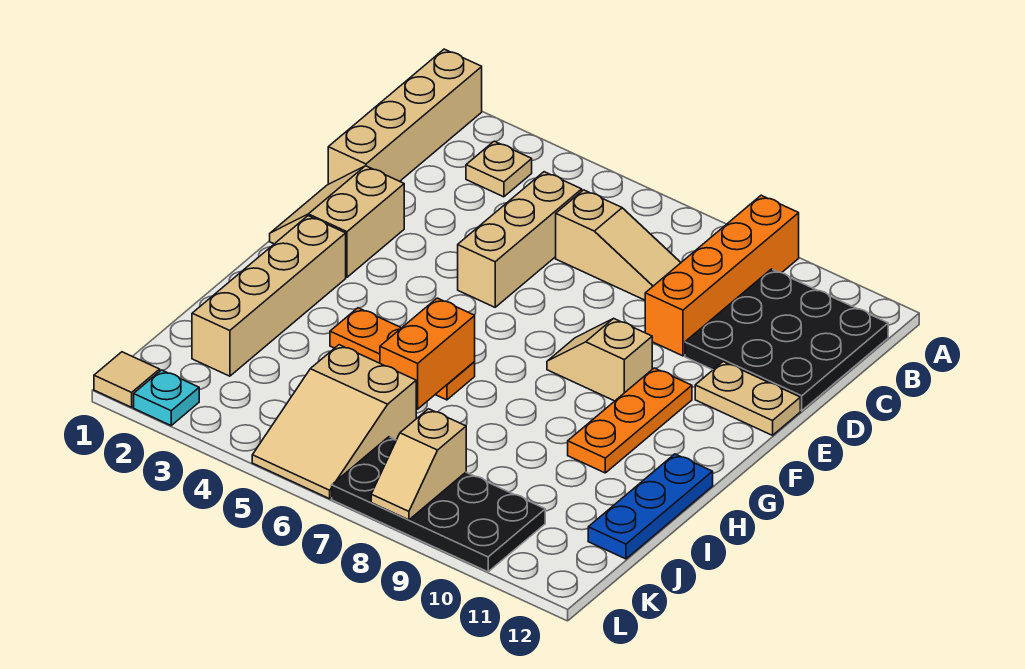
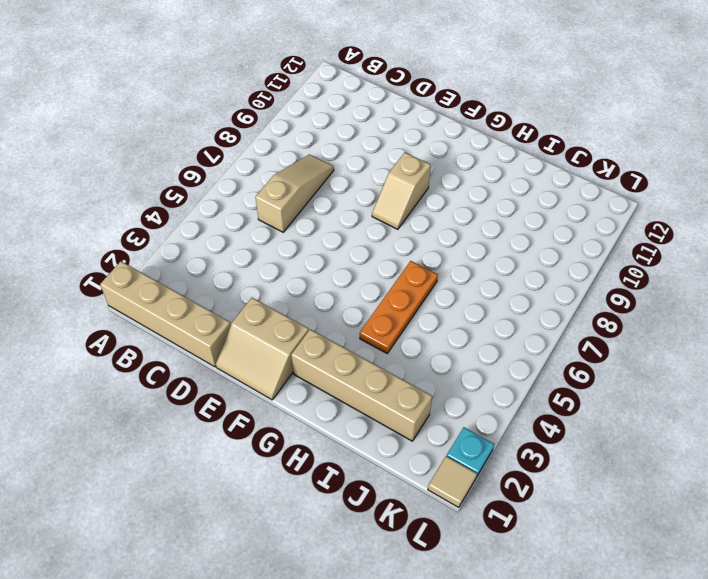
none -> orange brick A9:D9 level 1
none -> tan plate B3 level 1
none -> black plate B10:D12 level 1

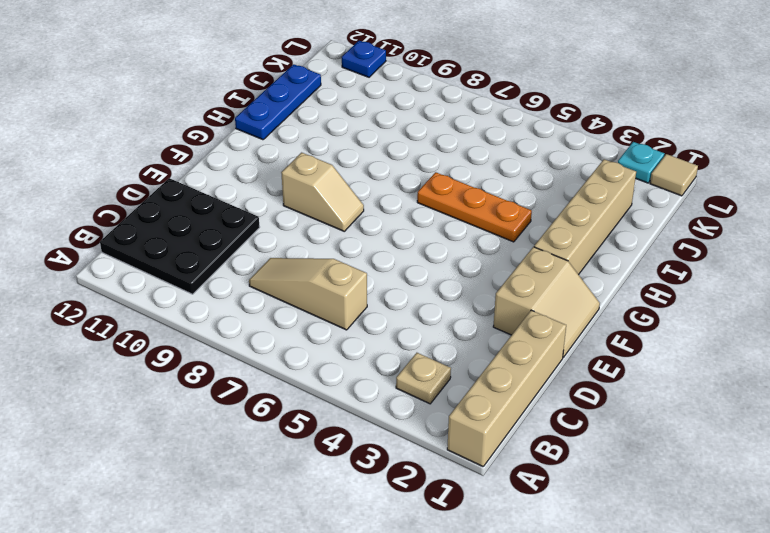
blue plate L11 level 1 -> none
none -> orange brick A9:D9 level 1
none -> tan brick C5:E5 level 1
none -> tan plate E11:E12 level 1

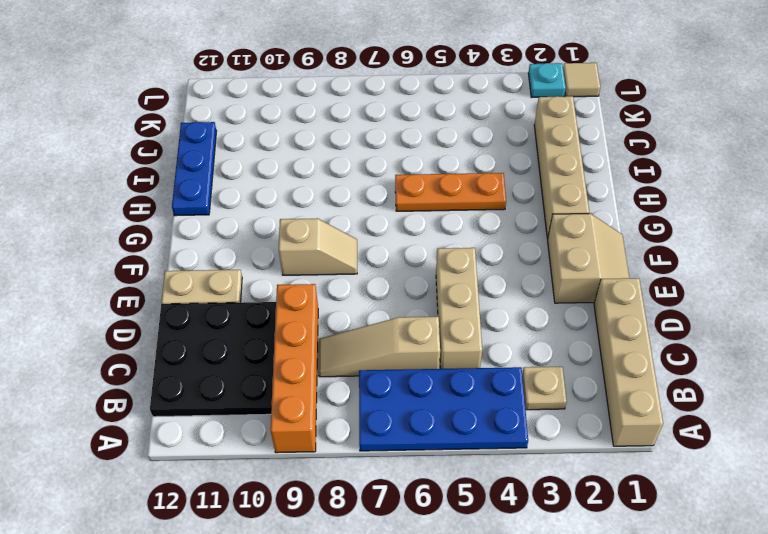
blue plate A4:B7 level 1 -> none
none -> orange plate F10:H10 level 1
none -> tan slope J5:L6 level 1 top J
none -> black plate K7:L10 level 1

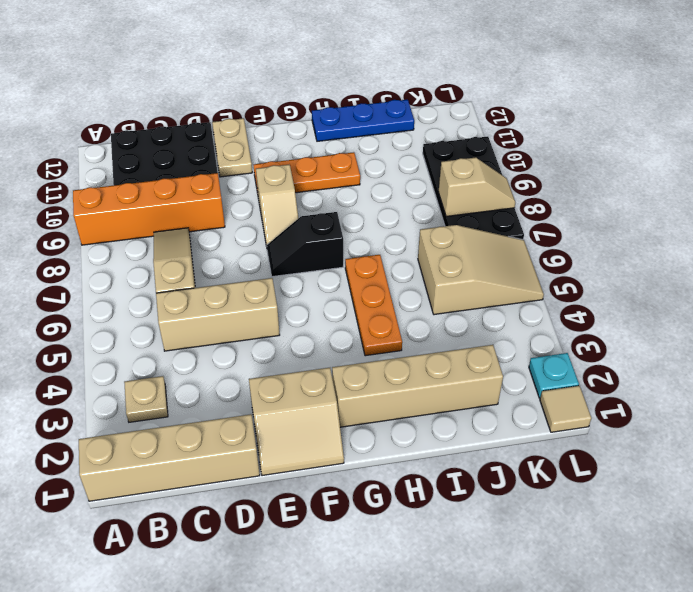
black slope F7:G7 level 1 top G -> none
none -> orange brick H6:I6 level 2

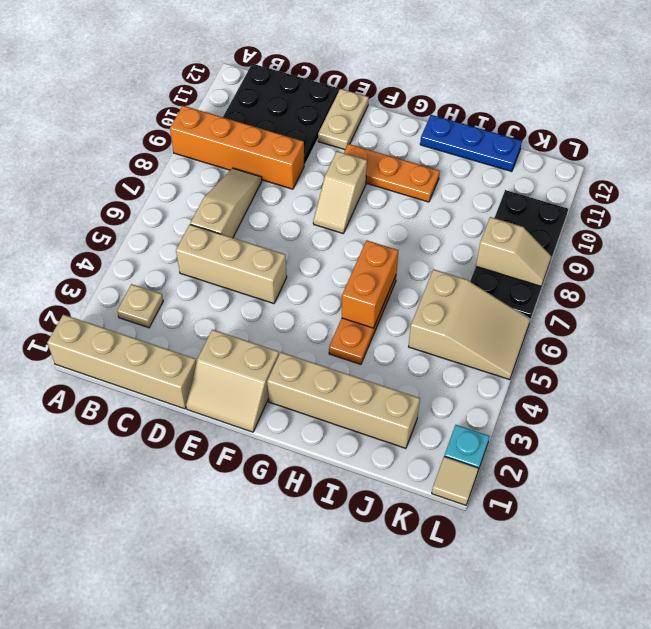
orange brick H5:H6 level 2 -> orange brick H6:I6 level 2

